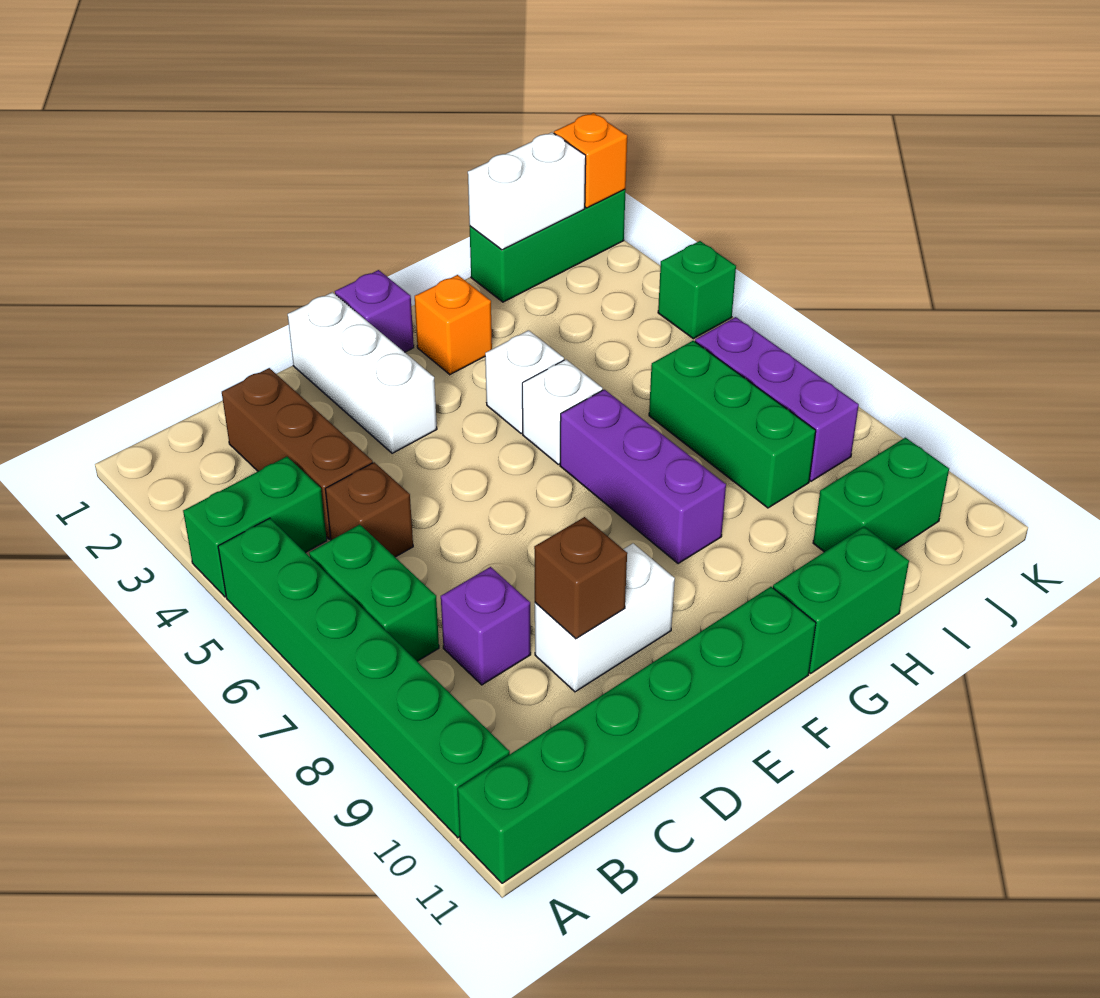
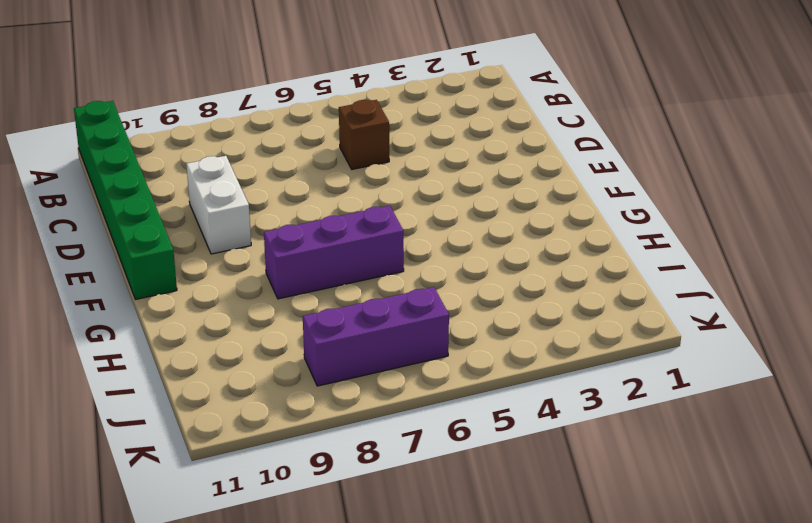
none -> green brick A4:B4 level 1
none -> green brick A5:A10 level 1
none -> green brick B6:B7 level 1

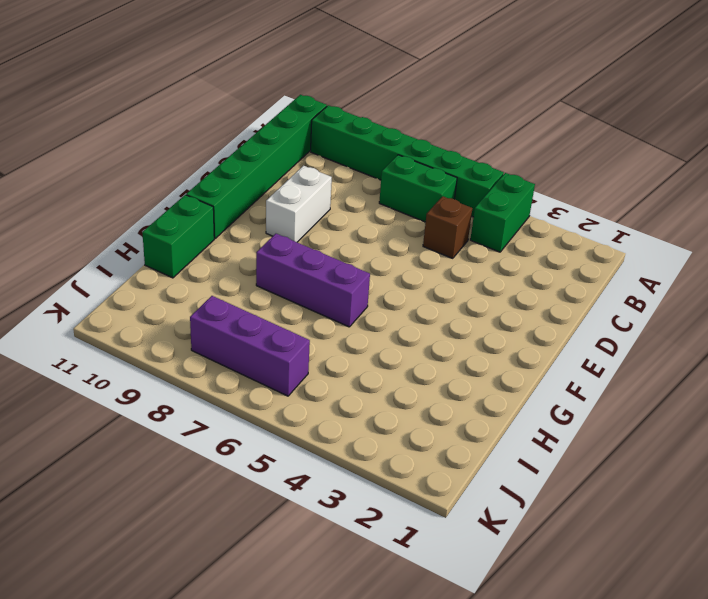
none -> brown brick C2:C4 level 1
none -> purple brick C8 level 1
none -> white brick E1:E3 level 1

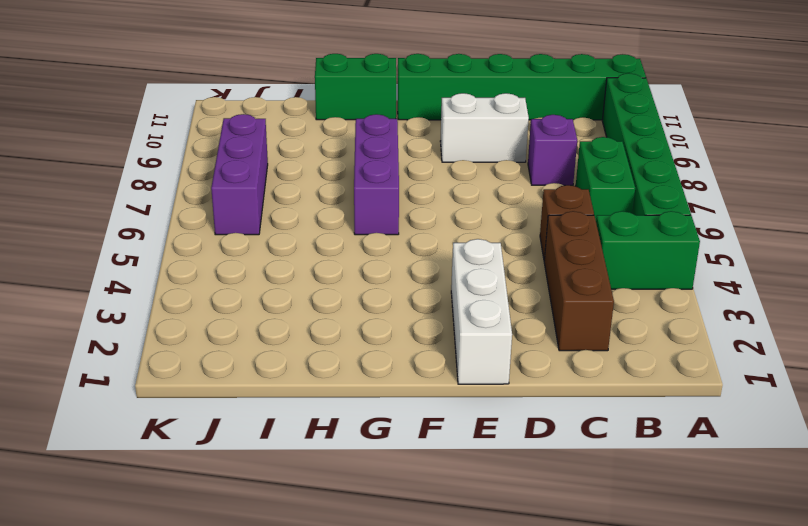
none -> purple brick F1 level 1
none -> orange brick G2 level 1
none -> white brick G4 level 1

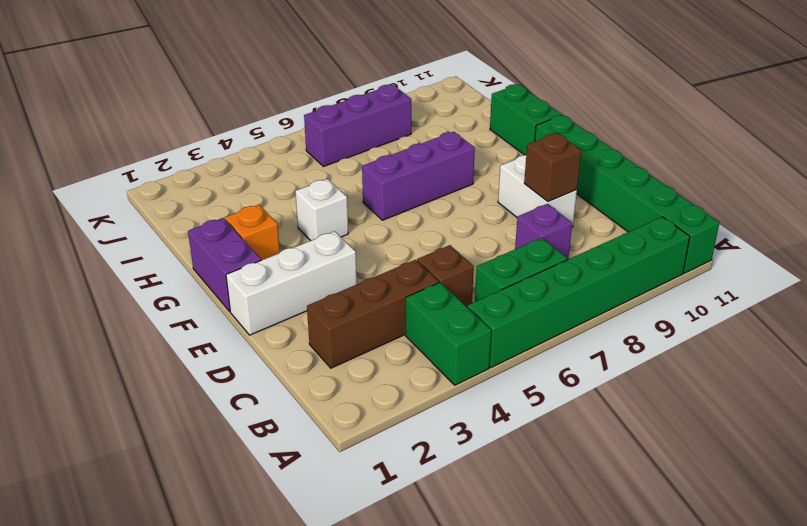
purple brick F1:G1 level 1 -> purple brick F1 level 1
none -> white brick G5 level 1
none -> green brick I1:K1 level 1
none -> green brick I6:I8 level 1

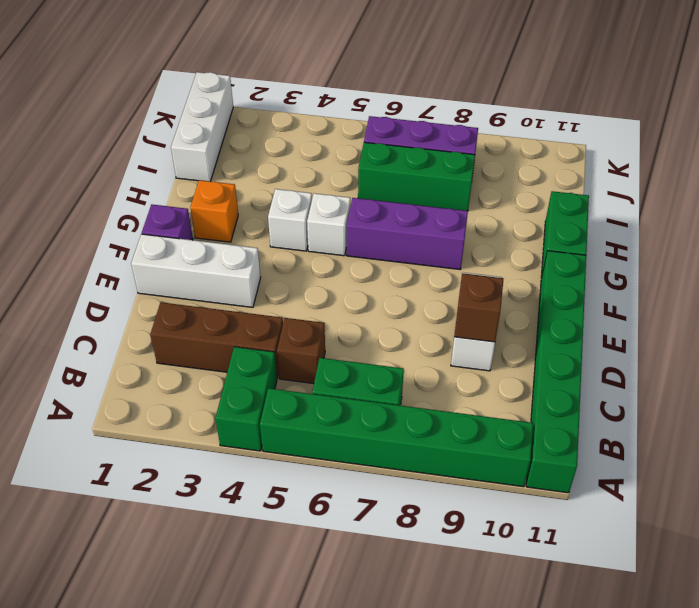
white brick I1:K1 level 1 -> green brick I1:K1 level 1
none -> purple brick C8 level 1
none -> green brick I10:J10 level 1
none -> green brick K4 level 1

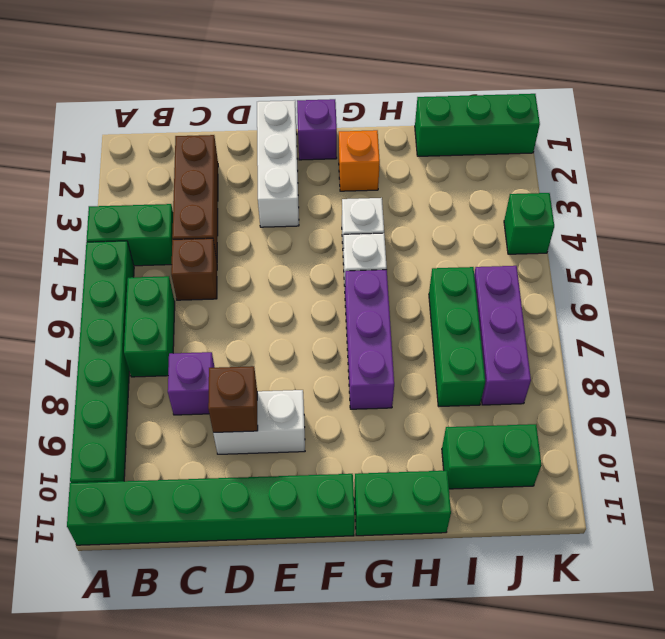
none -> white brick I1:J1 level 2
none -> orange brick K1 level 2

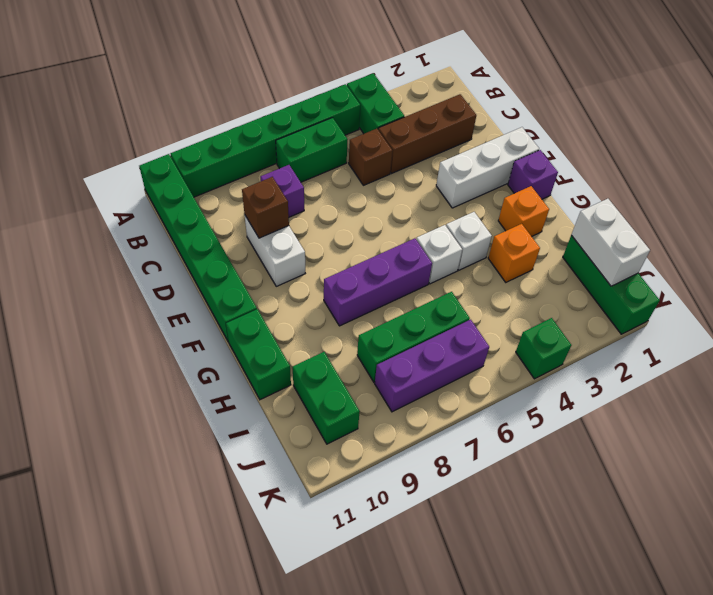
orange brick H3 level 1 -> orange brick K1 level 2

